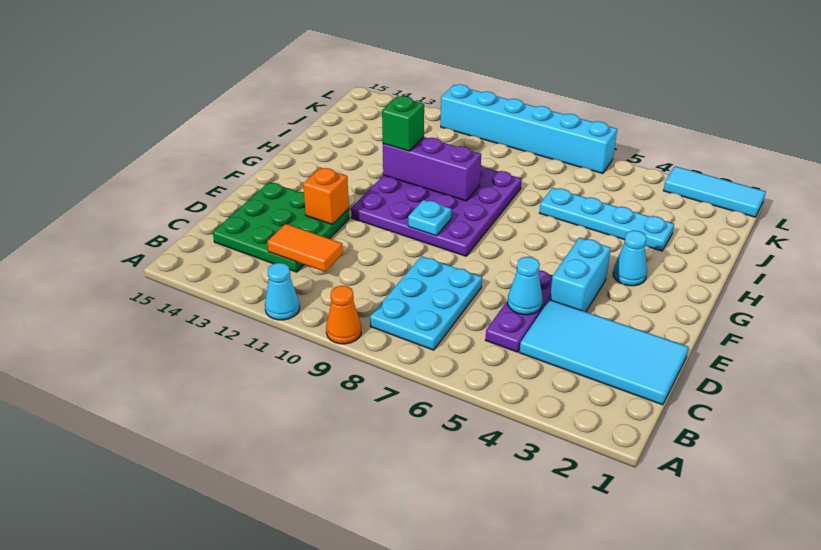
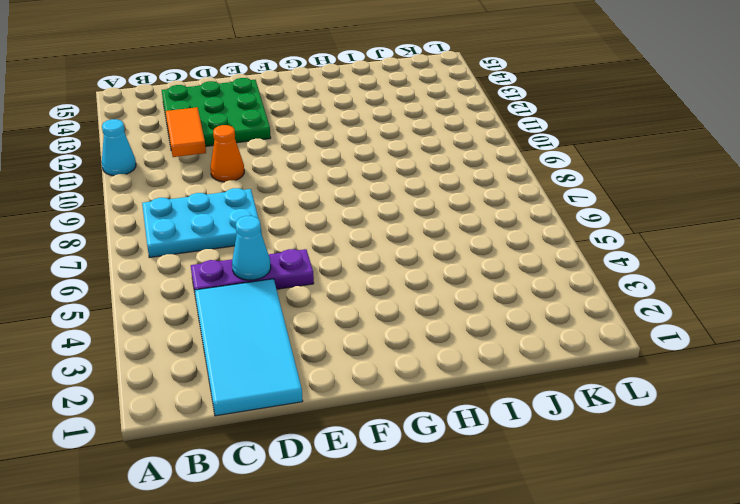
orange cone D10 level 1 -> orange cone A9 level 1
none -> cyan brick E4:F4 level 1
none -> purple plate F8:I11 level 1
none -> cyan cone G3 level 1

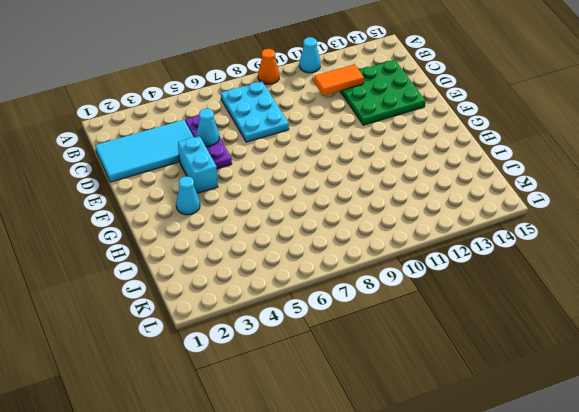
none -> purple plate F8:I11 level 1
none -> cyan plate I3:I6 level 1
none -> cyan tile L1:L3 level 1

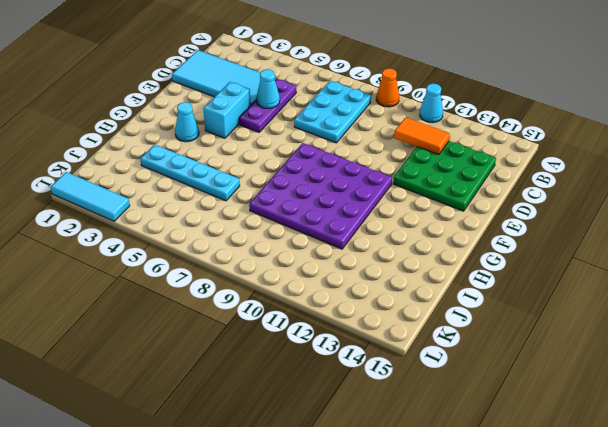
none -> cyan brick L6:L11 level 1
none -> orange brick E12 level 2
none -> cyan plate F9 level 2

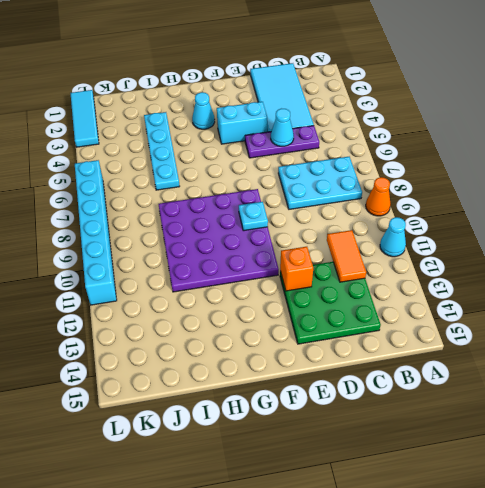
none -> purple brick H9:H11 level 2
none -> green brick H11 level 3

